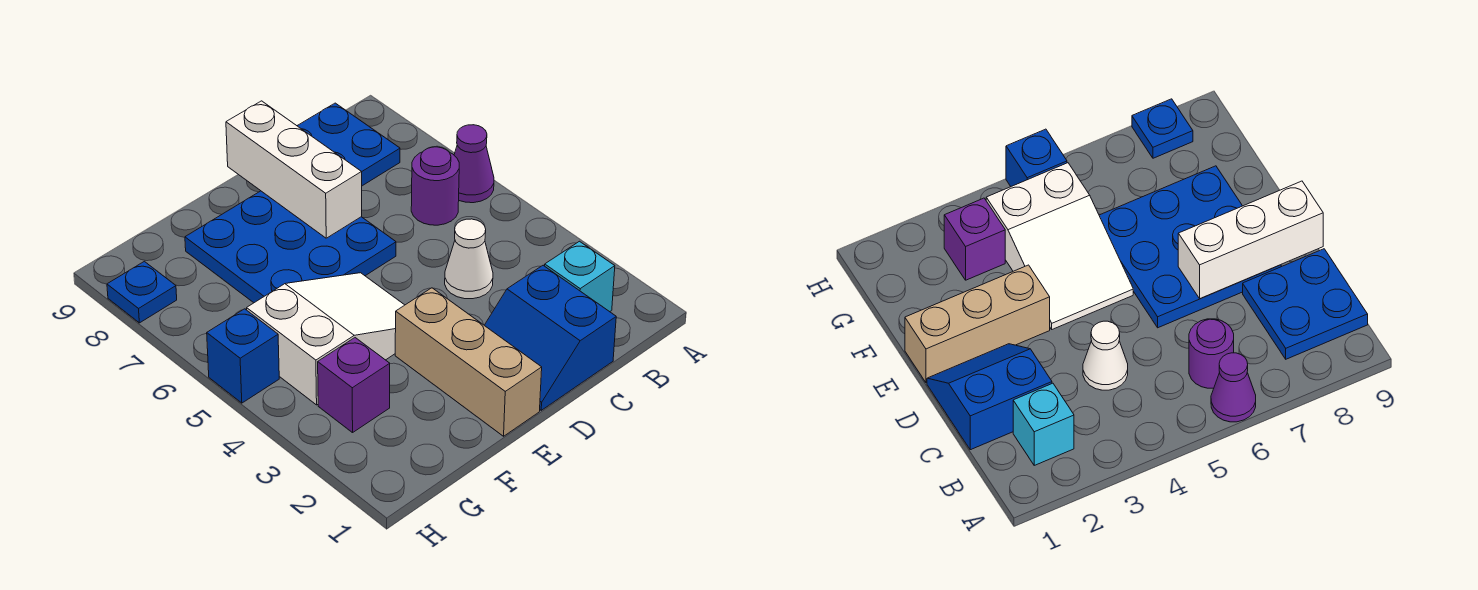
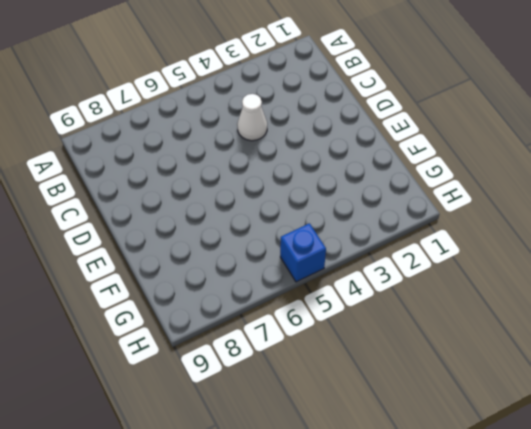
none -> purple cone A6 level 1
none -> cyan brick B2 level 1
none -> purple round brick B6 level 1

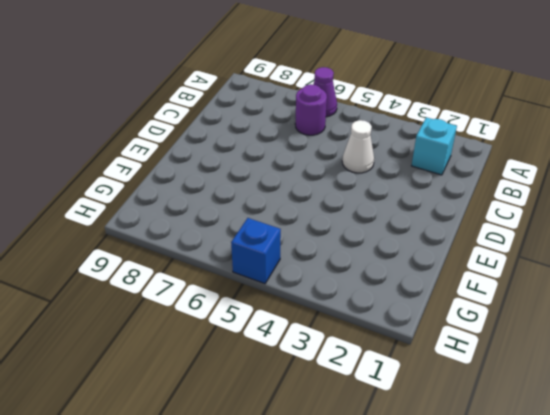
none -> blue plate B8:C9 level 1
none -> blue slope C1:D2 level 1 top C
none -> blue plate D6:F8 level 1

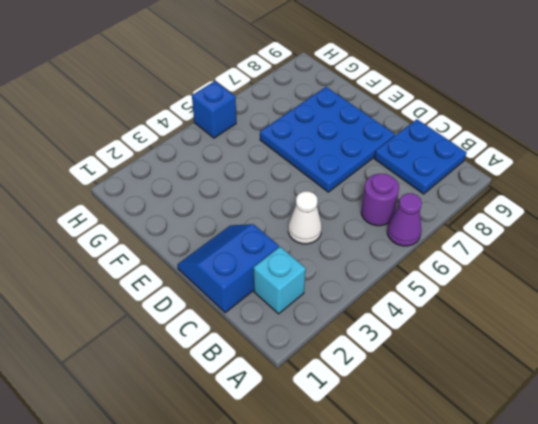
none -> tan brick E1:E3 level 1
none -> white slope E4:G5 level 1 top G
none -> purple brick G3 level 1

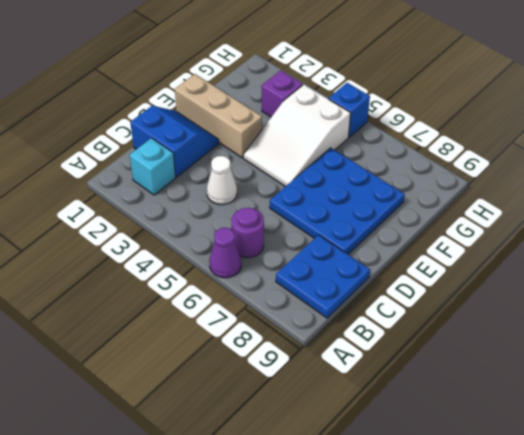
none -> blue plate H8 level 1
none -> white brick D7:D9 level 2

